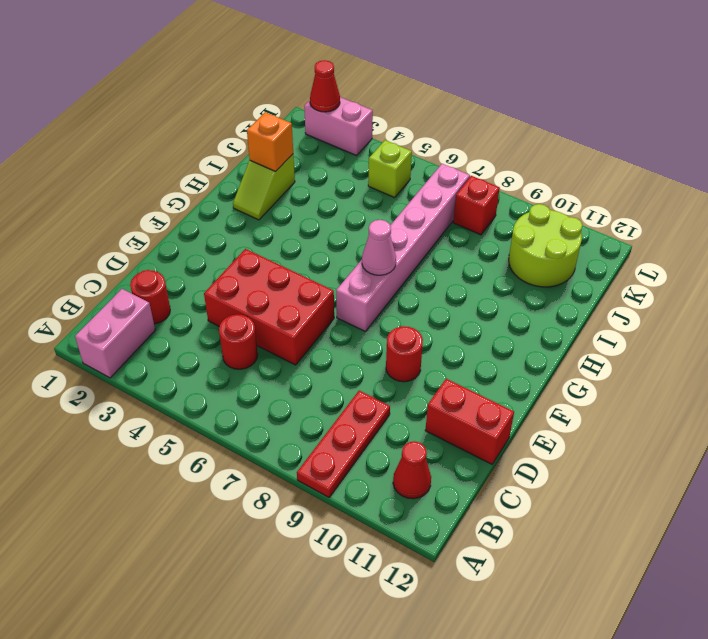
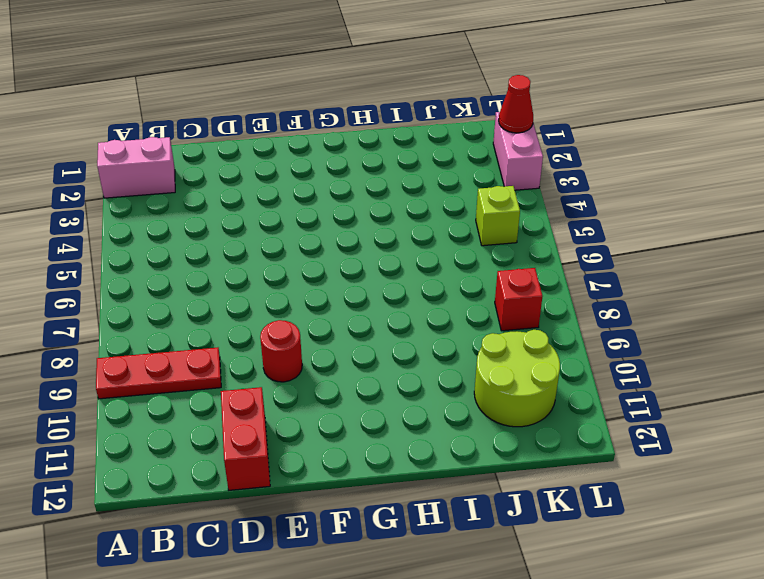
none -> red cone B11 level 1
none -> red round brick C2 level 1
none -> red round brick C5 level 1

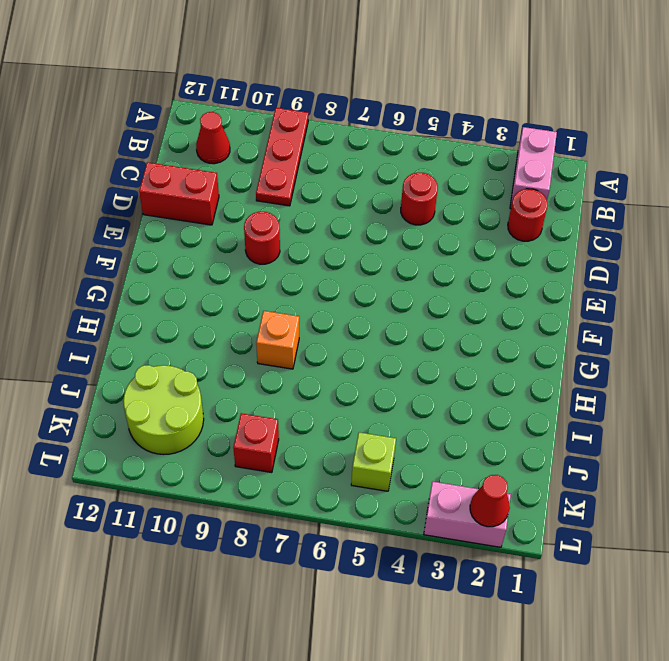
orange brick H8 level 1 -> orange brick I2 level 2
none -> red brick D4:E6 level 1
none -> pink brick F7:K7 level 1
none -> lime slope H2:I2 level 1 top I

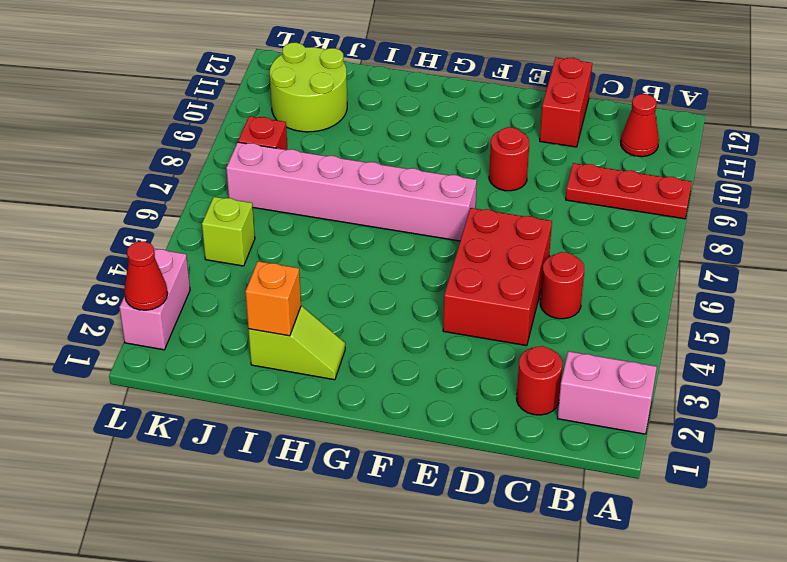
none -> pink cone G7 level 2

